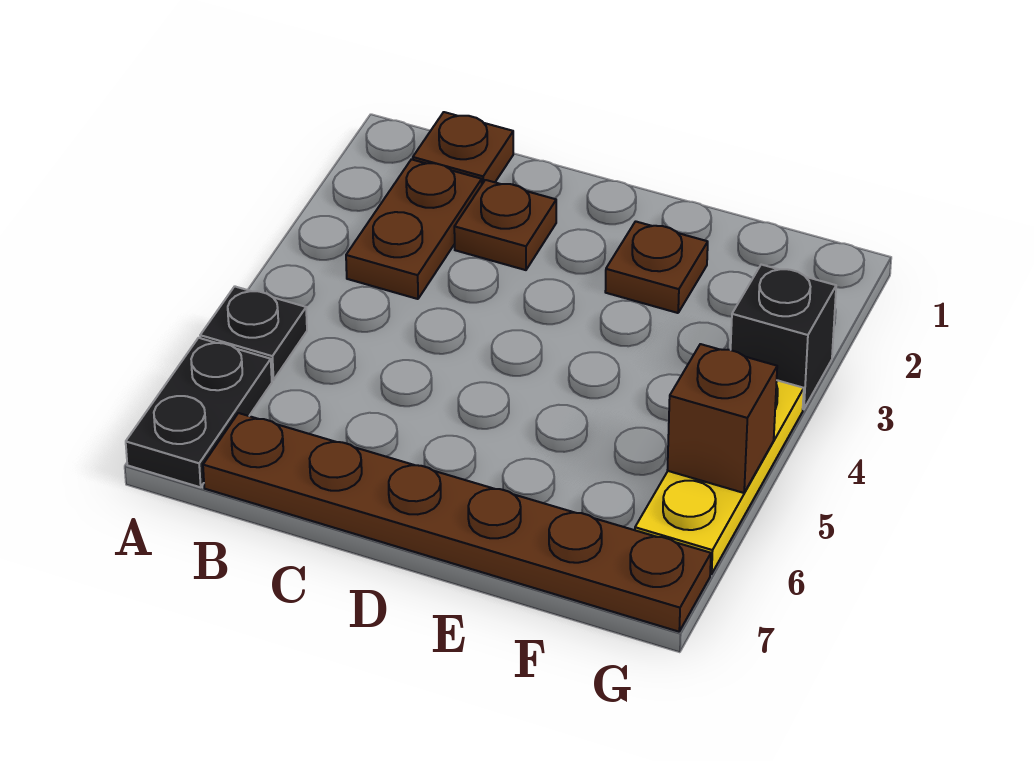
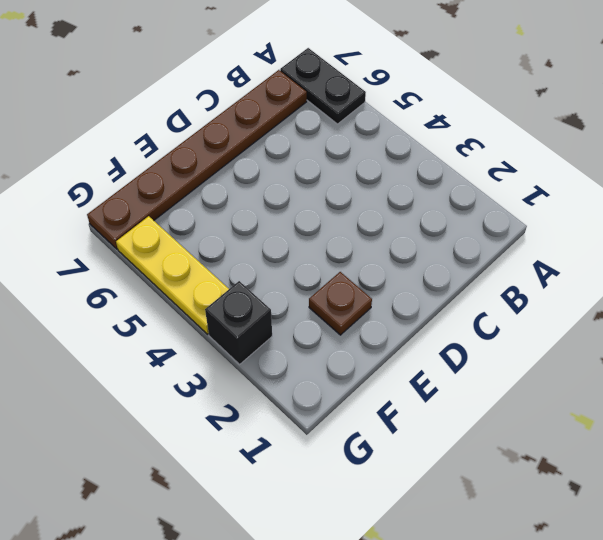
none -> black plate A5 level 1
none -> brown plate B1 level 1

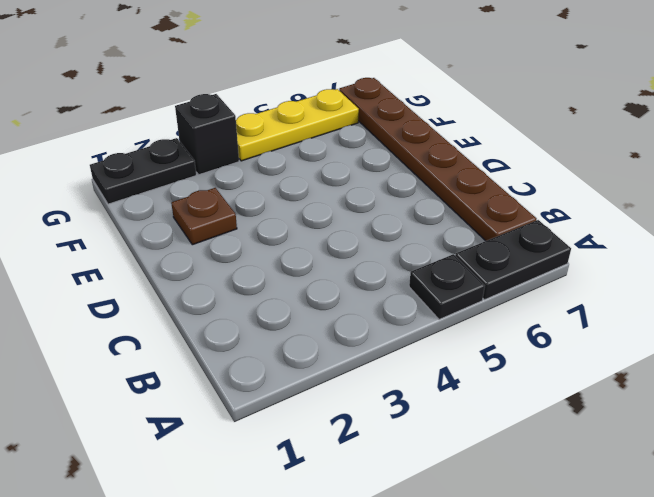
black plate G1:G2 level 1 -> none
none -> brown plate B1 level 1
none -> brown plate B2:B3 level 1

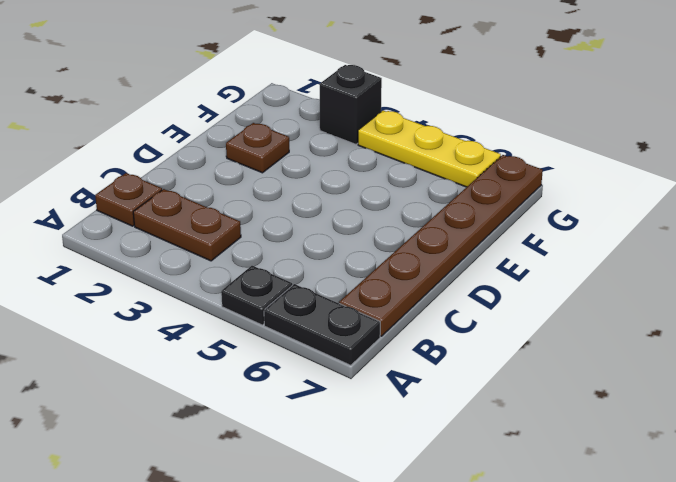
none -> brown plate C2 level 1
none -> brown brick G5 level 2

